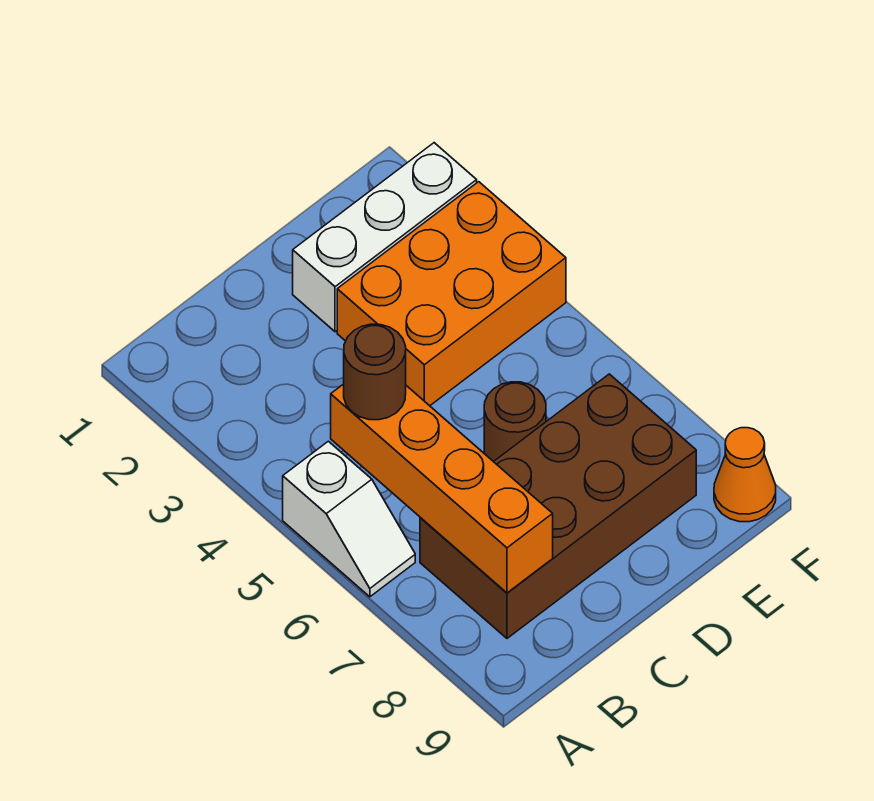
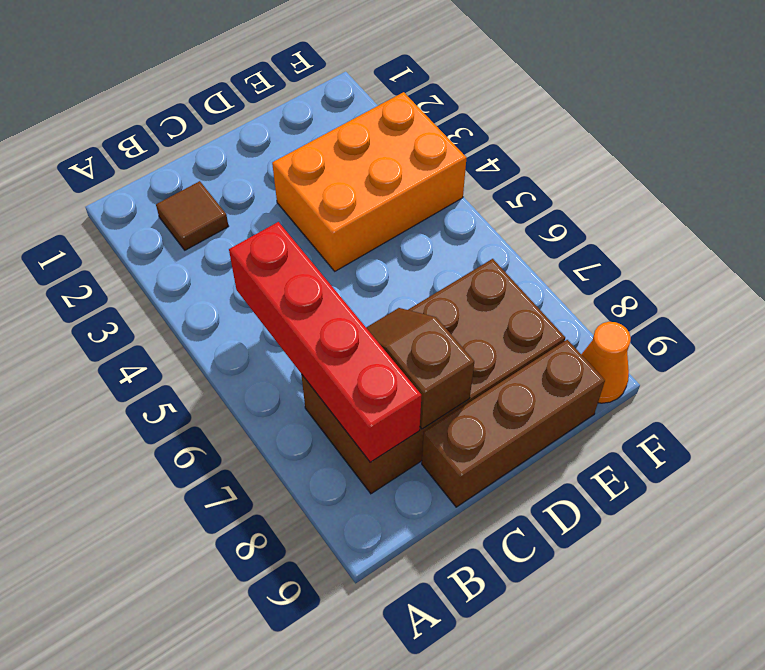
brown tile B2 level 1 -> none
red brick B5:B8 level 2 -> orange brick B5:B8 level 2
brown slope C7:C8 level 2 top 8 -> none
brown brick C9:E9 level 1 -> none
none -> white slope A5:A6 level 1 top 5
none -> white brick D2:F2 level 1

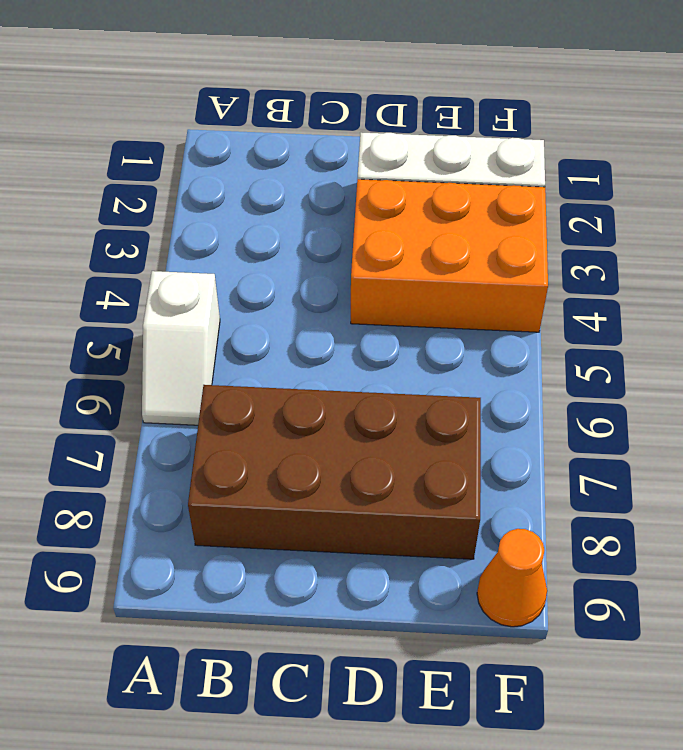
none -> brown round brick D6 level 1
none -> orange brick B5:B8 level 2

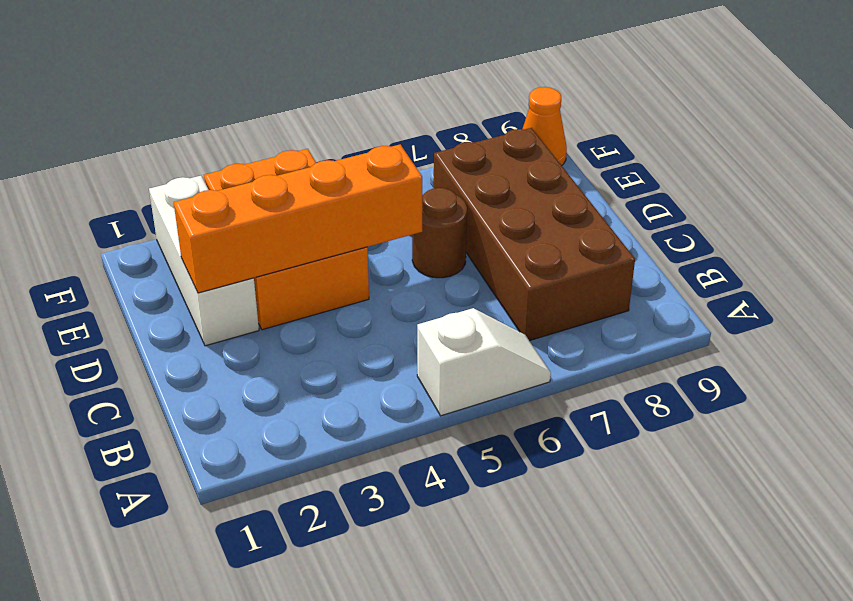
orange brick D2:D5 level 2 -> orange brick B5:B8 level 2
none -> brown round brick B5 level 3

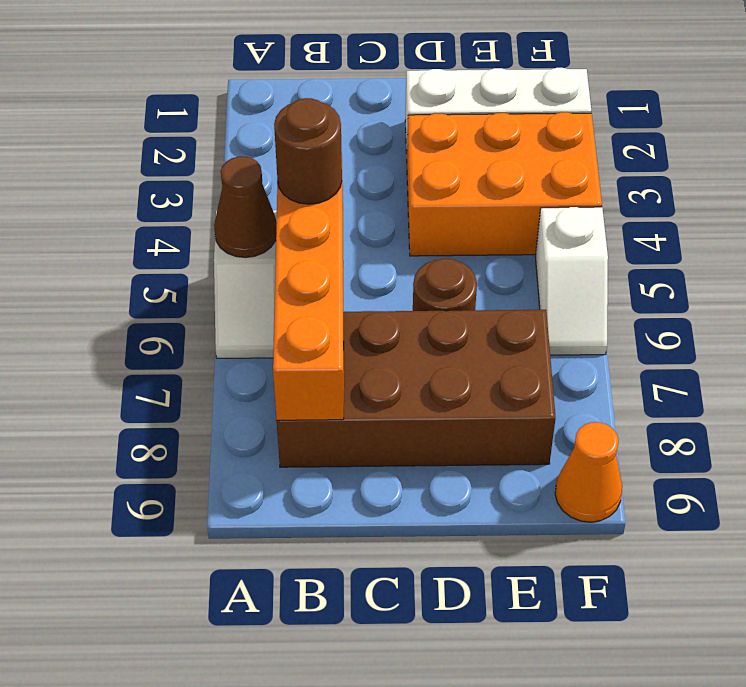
brown cone A5 level 2 -> none
white slope F5:F6 level 1 top 5 -> none

